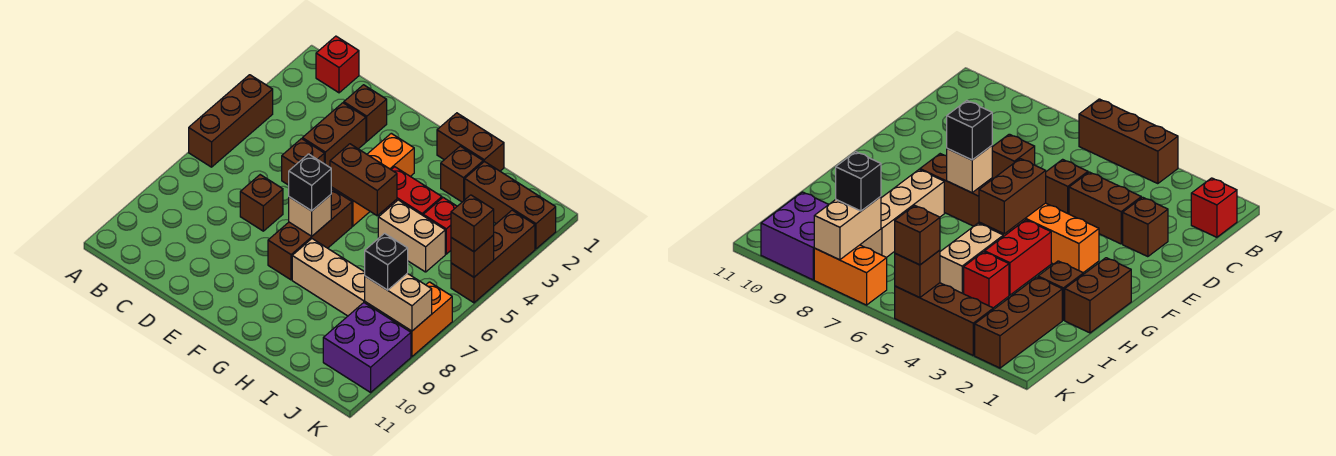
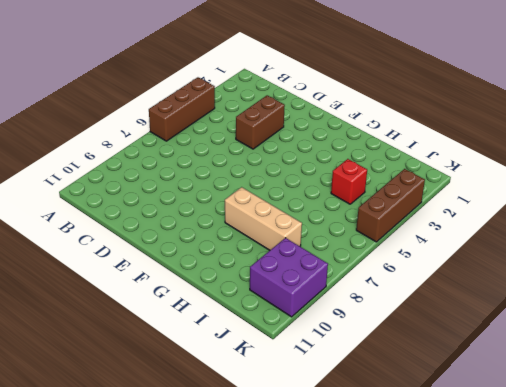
none -> red brick B1 level 1
none -> brown brick D2 level 1
none -> brown brick D5 level 1

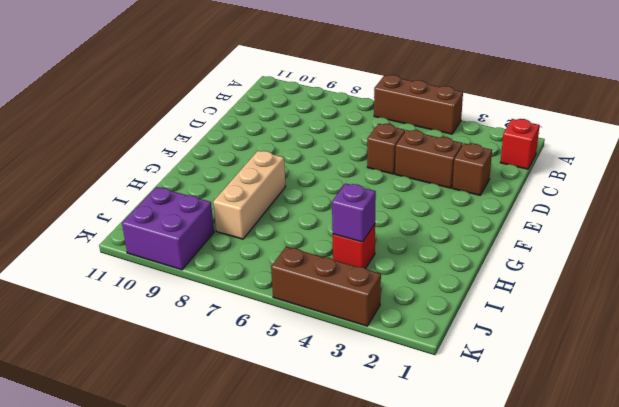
purple brick I4 level 2 -> none
none -> brown brick D7 level 1
none -> orange brick F3:F5 level 1
none -> brown brick F6:F8 level 1

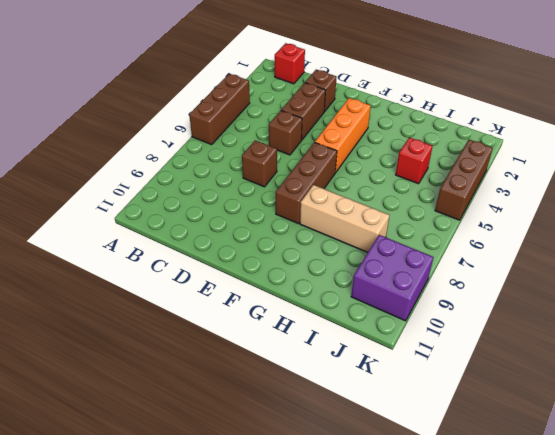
none -> brown brick G1:H1 level 1
none -> red brick G4:H4 level 1
none -> brown brick H2 level 1

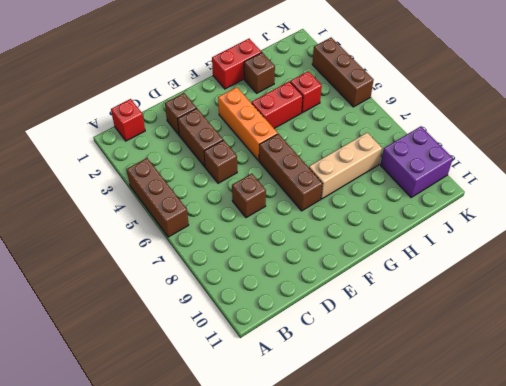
red brick G1:H1 level 1 -> brown brick G1:H1 level 1
none -> tan brick H5:I5 level 1
none -> brown brick I2:K2 level 1
none -> orange brick K7:K8 level 1

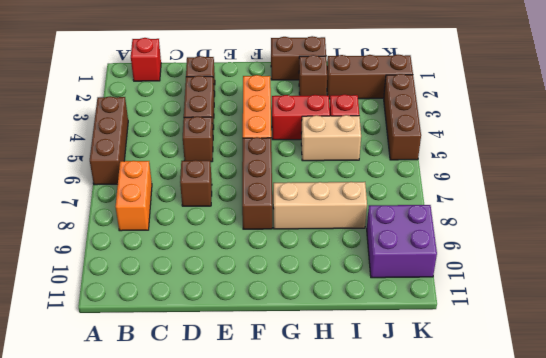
orange brick B7:B8 level 1 -> orange brick K7:K8 level 1
none -> brown brick F5:G5 level 2
none -> tan brick F7 level 2
none -> tan brick J8:K8 level 2

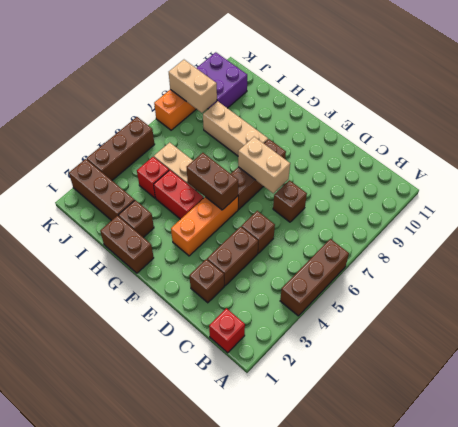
tan brick E7:F7 level 2 -> tan brick F7 level 2
none -> brown brick K5 level 2
none -> black brick F7 level 3
none -> black brick J8 level 3

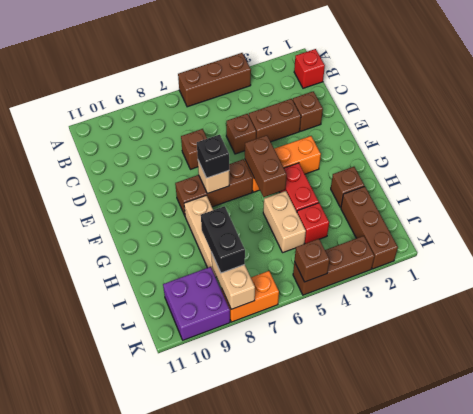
black brick I8:J8 level 3 -> black brick J8 level 3
none -> brown brick G1:H1 level 1
none -> brown brick K5 level 3

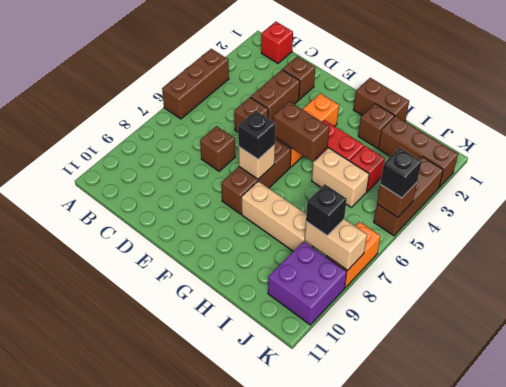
black brick K5 level 3 -> brown brick K5 level 3

